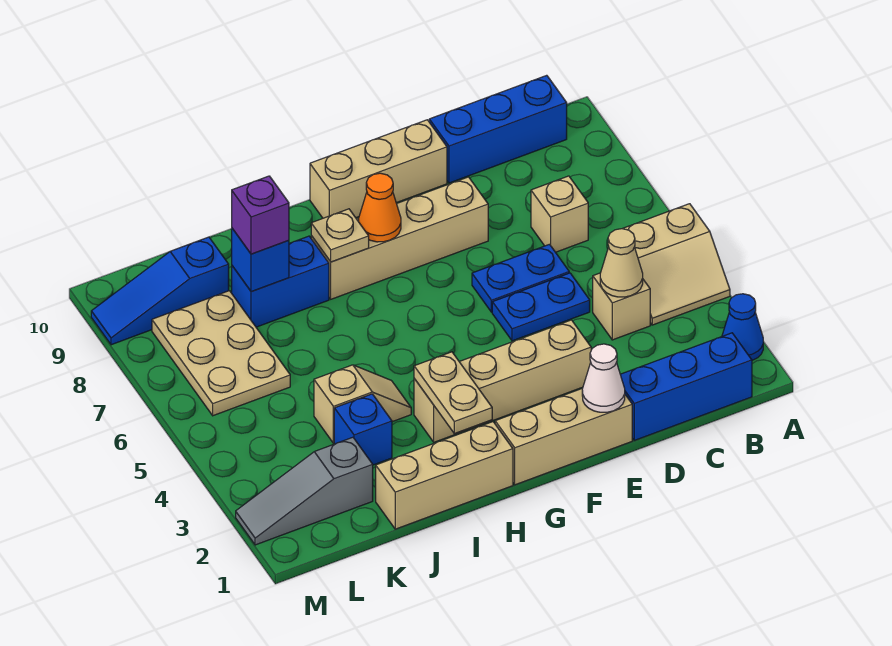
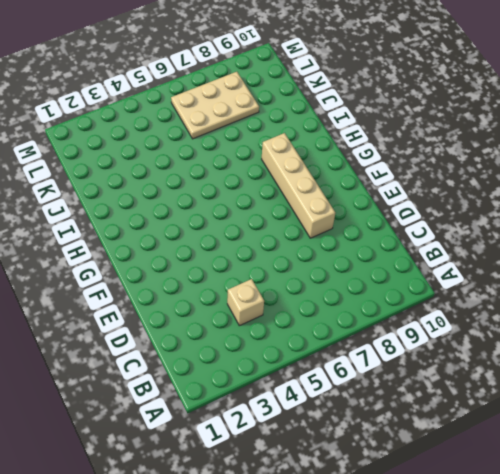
none -> blue cone A2 level 1
none -> tan slope A4:B5 level 1 top 5
none -> blue brick B1:D1 level 1

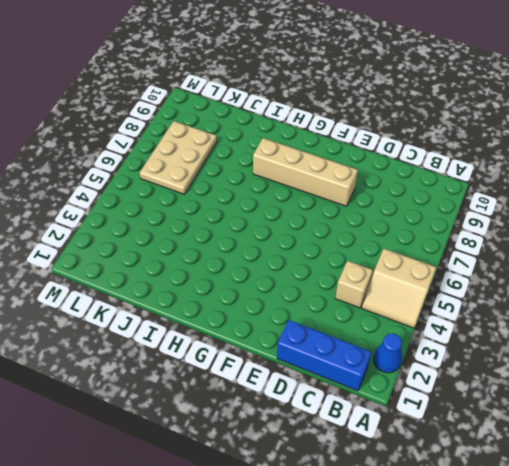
none -> blue brick B10:D10 level 1
none -> tan brick C7 level 1
none -> blue plate D5:E5 level 1

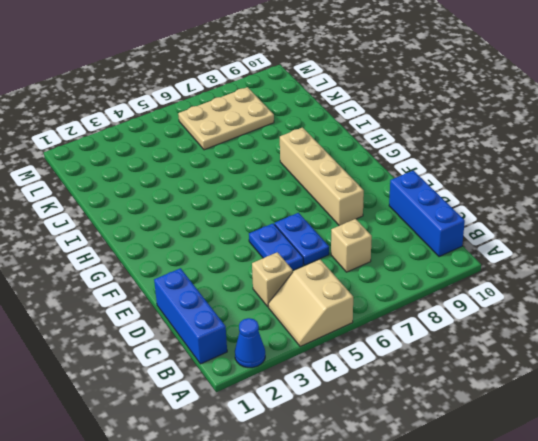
none -> tan brick E1:G1 level 1
none -> tan brick E3:H3 level 1
none -> tan brick E10:G10 level 1

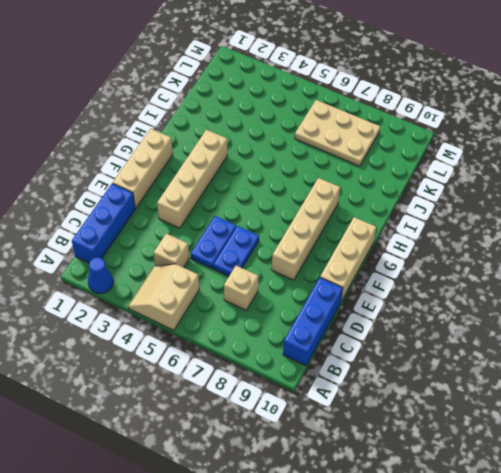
none -> tan brick H1:J1 level 1
none -> tan slope I4:J4 level 1 top J
none -> blue brick I8:J8 level 1

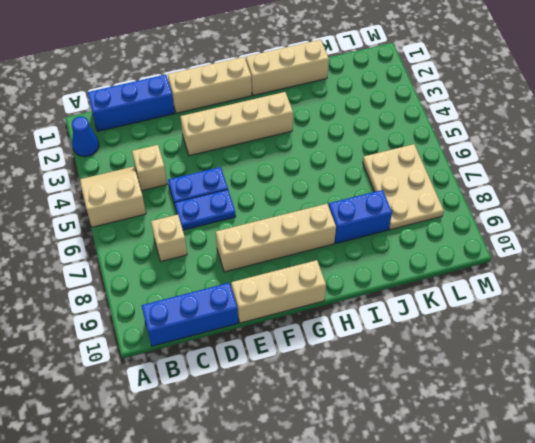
none -> tan slope I4:J4 level 1 top J
none -> blue brick J3 level 1
none -> grey slope K2:M2 level 1 top K

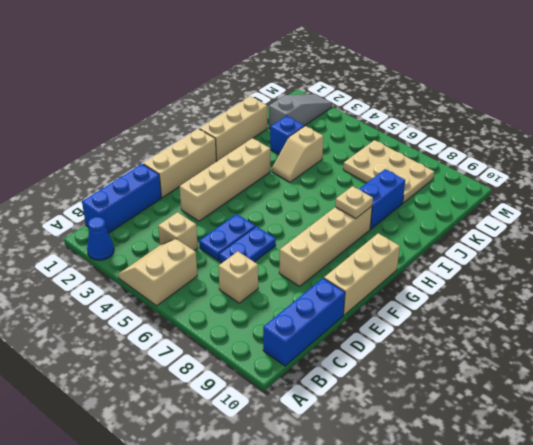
none -> blue slope K9:M9 level 1 top K
none -> tan cone C4 level 2
none -> white cone E1 level 2

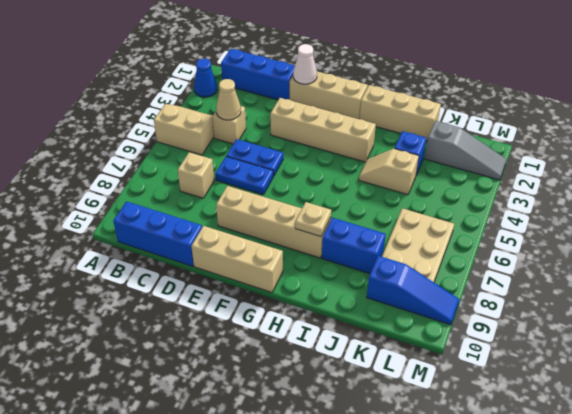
none -> orange cone G8 level 2
none -> tan plate H2:H3 level 2
none -> blue brick J8 level 2

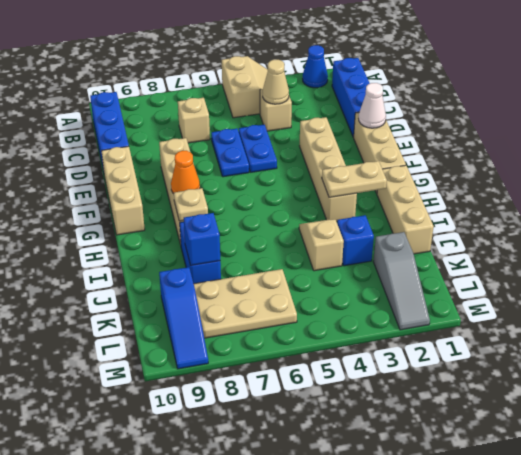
none -> purple brick J8 level 3

